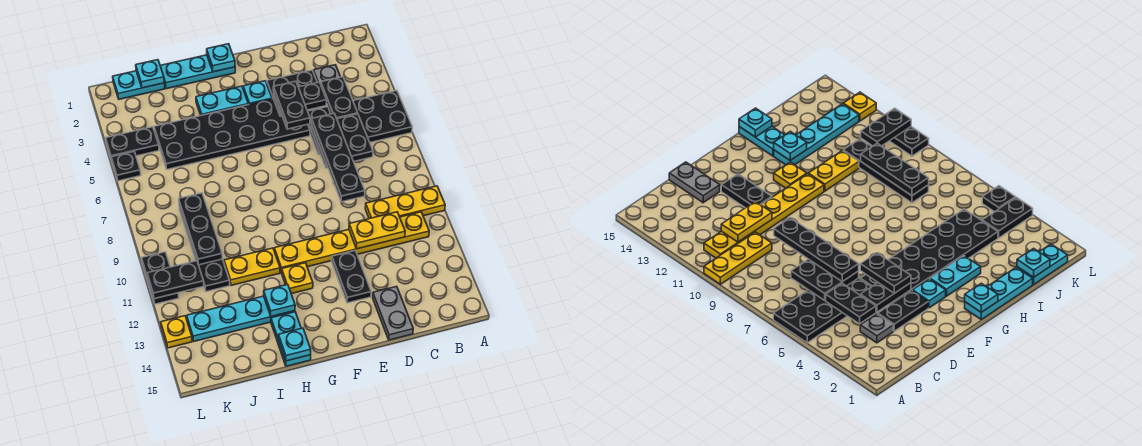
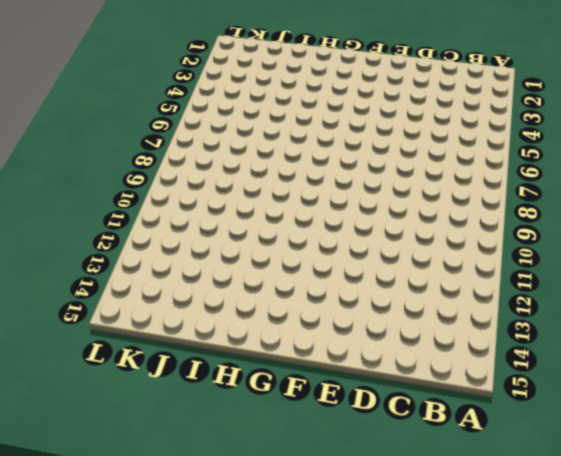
none -> black plate A5:D6 level 1
none -> yellow plate A10:C10 level 1
none -> yellow plate B11:G11 level 1
none -> grey plate C3 level 1

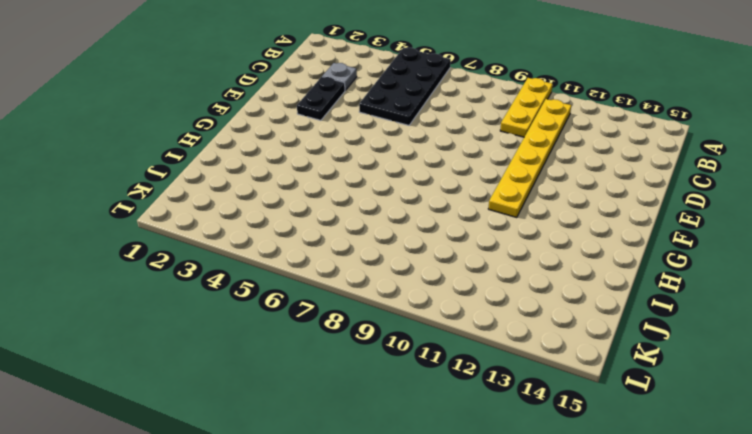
none -> grey plate D14:D15 level 1
none -> black plate E4:J5 level 1
none -> black plate E12:E13 level 1
none -> cyan plate F3 level 1

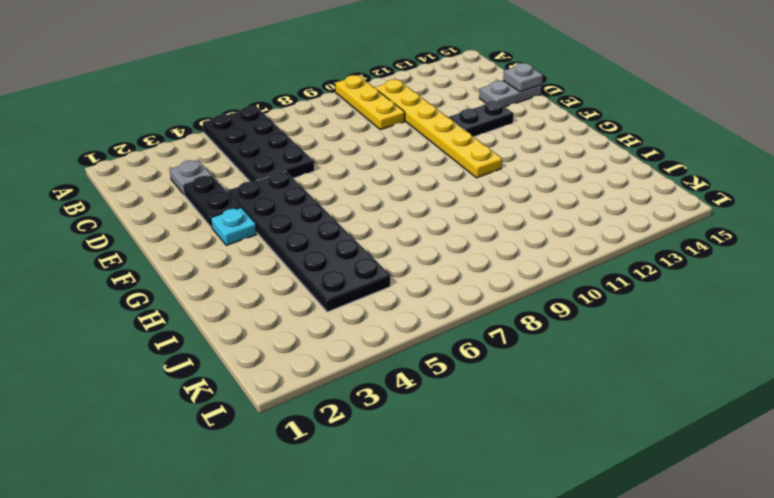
grey plate D15 level 2 -> none
none -> cyan plate G1:I1 level 1
none -> cyan plate G3:H3 level 1
none -> yellow plate G12 level 1
none -> yellow plate H11:I11 level 1

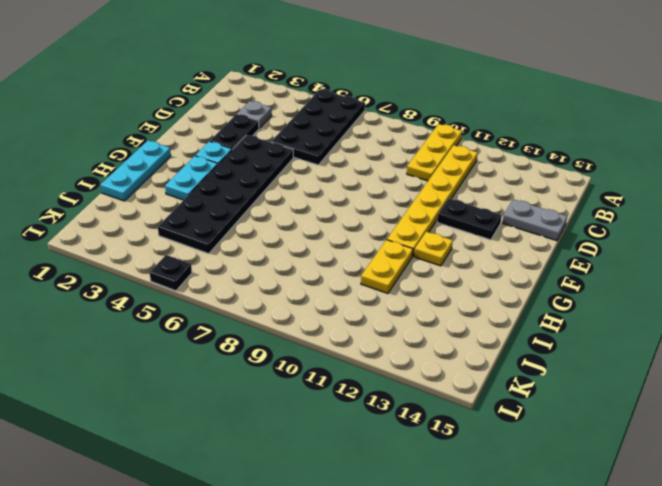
none -> cyan plate H13:K13 level 1
none -> cyan plate H14:H15 level 1
none -> cyan plate J1:K1 level 1
none -> black plate J8:J11 level 1

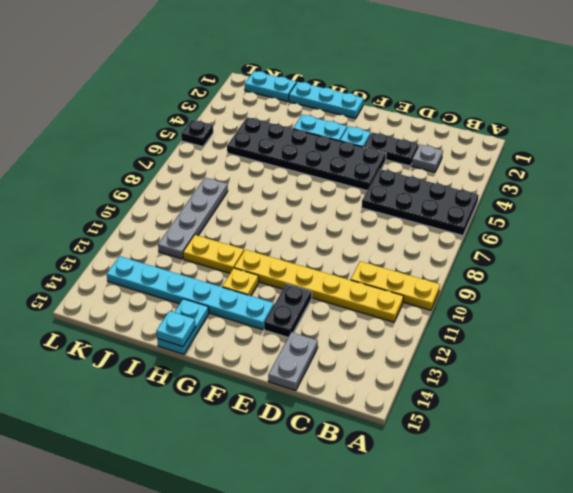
cyan plate F13:K13 level 1 -> cyan plate H13:K13 level 1
grey plate J8:J11 level 1 -> black plate J8:J11 level 1
none -> black plate K4:L4 level 1
none -> black plate L10:L11 level 1
none -> yellow plate L13 level 1
none -> black plate C4:C5 level 2

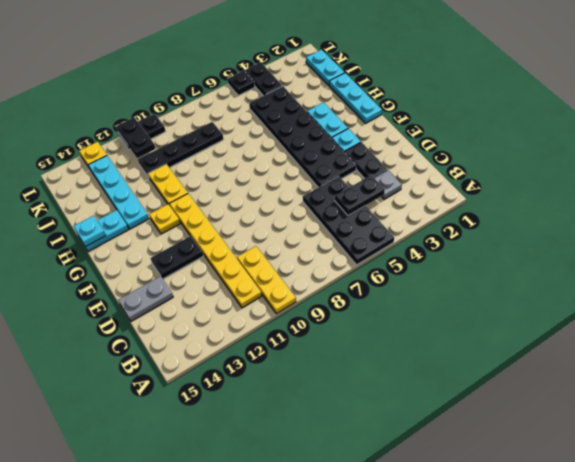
none -> black plate C6:D7 level 2
none -> yellow plate C11:D11 level 2
none -> black plate D4:E4 level 2
none -> cyan plate G1 level 2

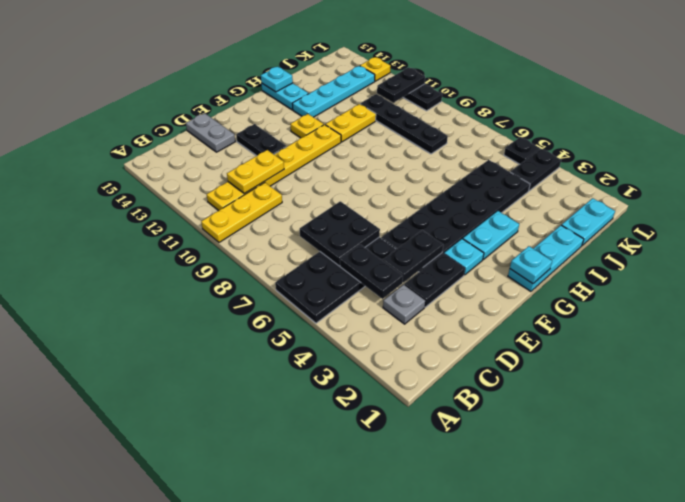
none -> cyan plate H13 level 2
none -> cyan plate J1 level 2
none -> black plate J8:J10 level 2
none -> black plate D6:D9 level 3

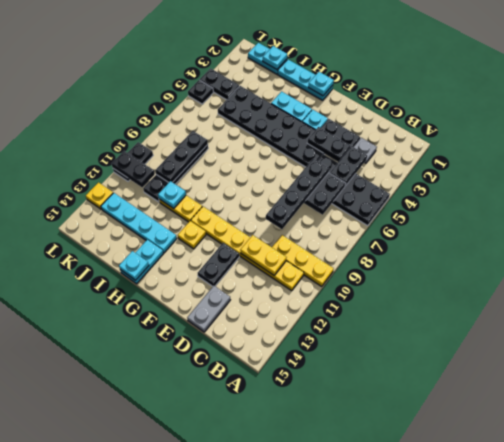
cyan plate I11 level 2 -> cyan plate H13 level 2
none -> black plate E4:E5 level 3

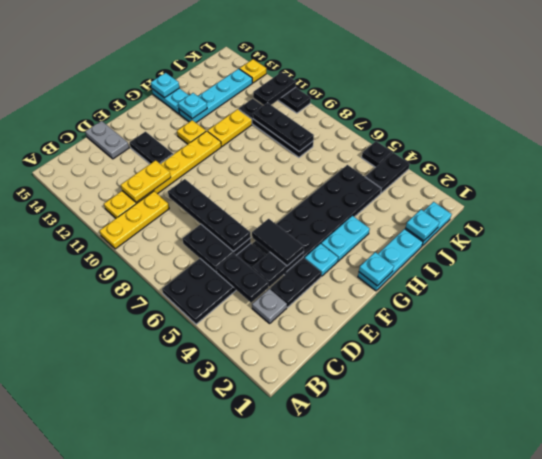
black tile E4:E5 level 3 -> black plate E4:E5 level 3

